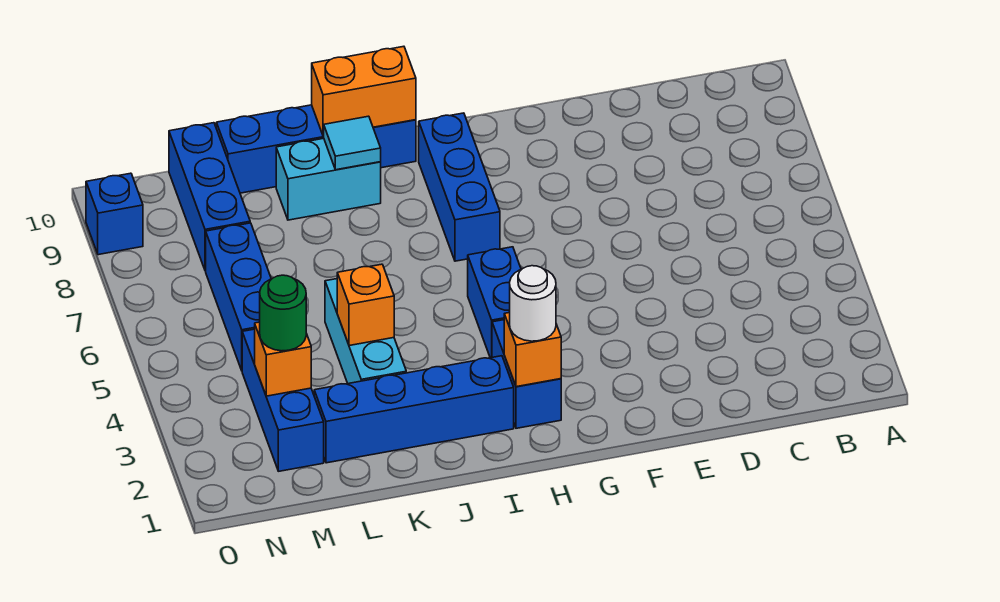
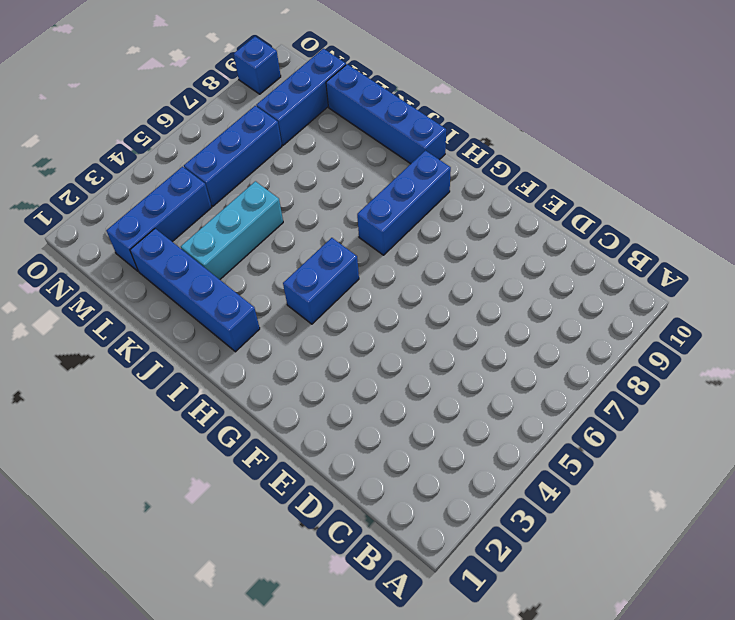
none -> blue brick H2:H3 level 1
none -> cyan brick J9:K9 level 1
none -> orange brick H2 level 2

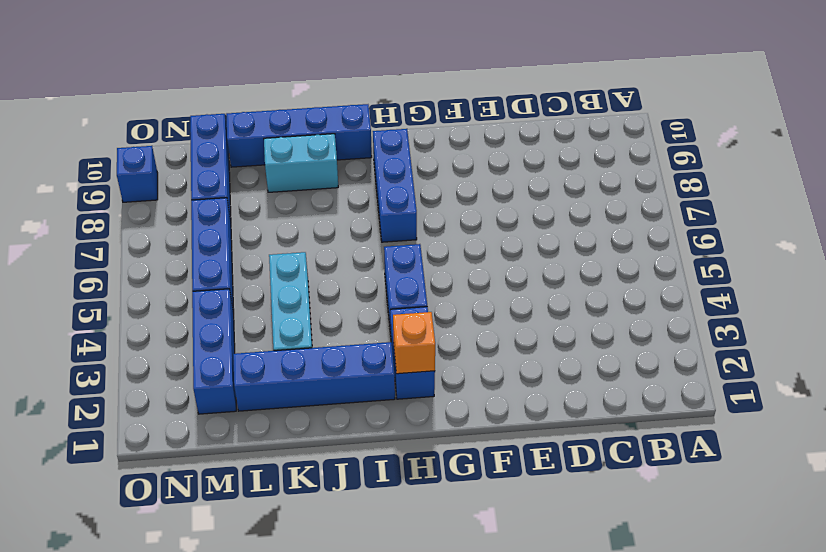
none -> orange brick I10:J10 level 2
none -> cyan tile J9 level 2
none -> orange brick K4 level 2

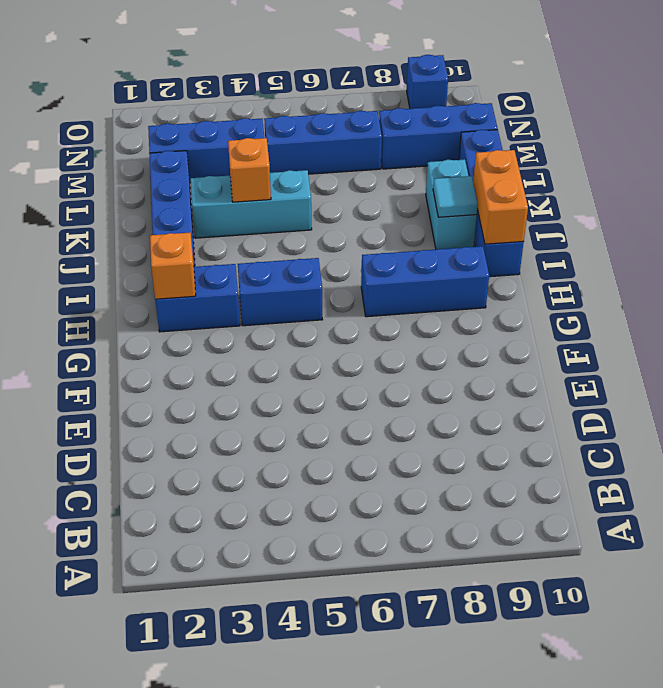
none -> orange brick M3 level 2
none -> white round brick H2 level 3
none -> green round brick M3 level 3

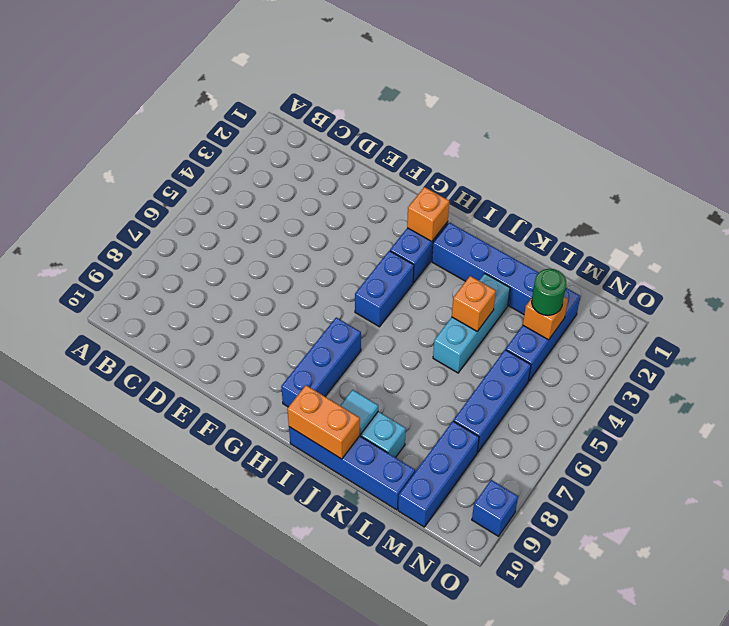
none -> white round brick H2 level 3

